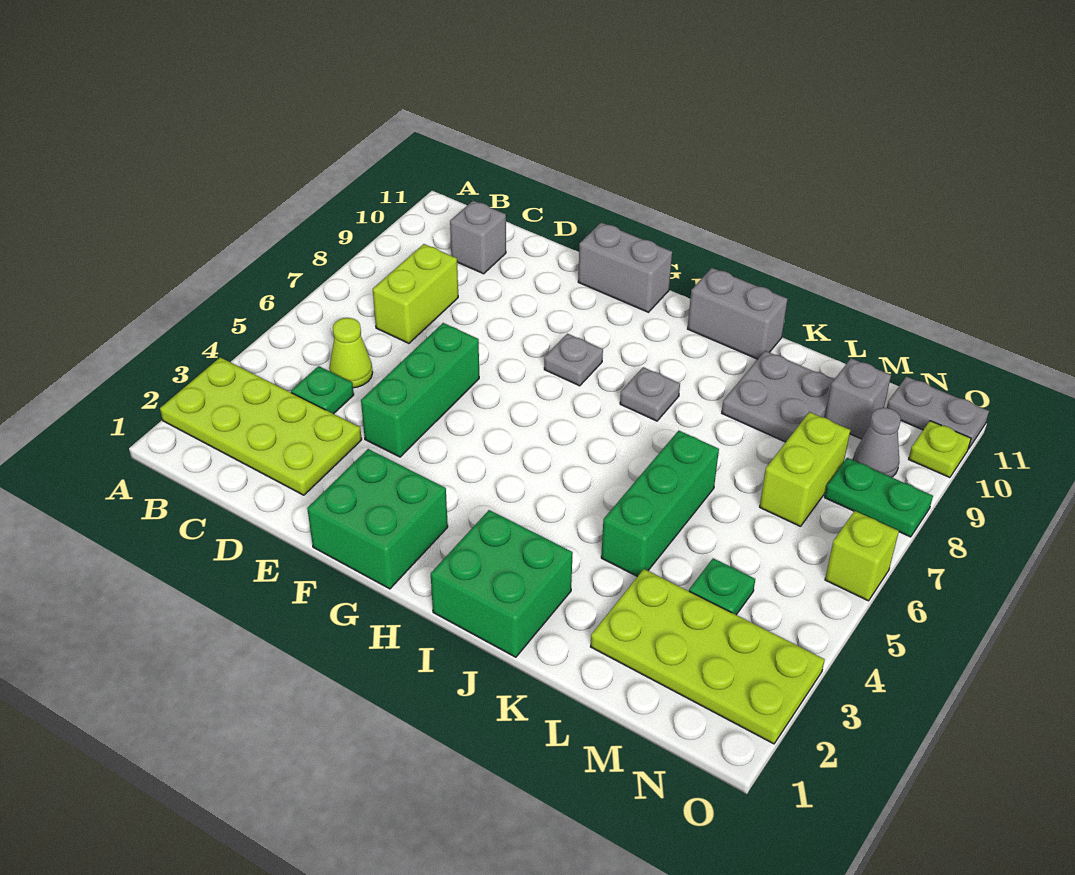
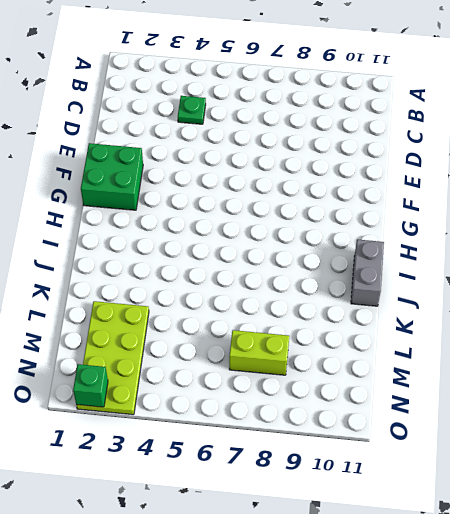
green brick O2 level 2 -> none
none -> lime plate A2:D3 level 1
none -> lime cone C5 level 1
none -> lime brick C7:C8 level 1

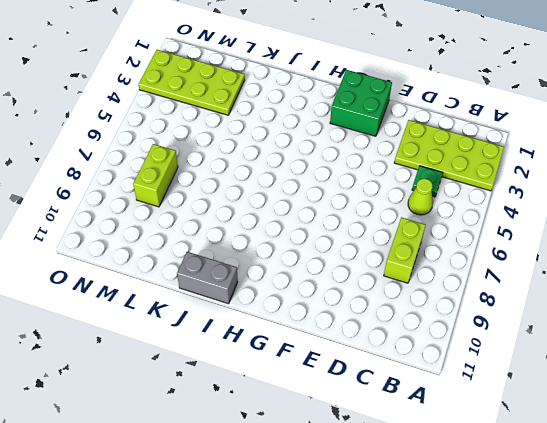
none -> grey brick C10 level 1
none -> green brick E4:E6 level 1
none -> grey brick F11:G11 level 1

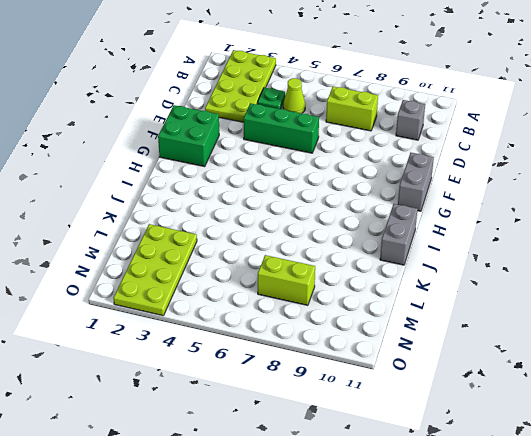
none -> grey plate G8 level 1
none -> green brick I1:J2 level 1
none -> grey plate I8 level 1

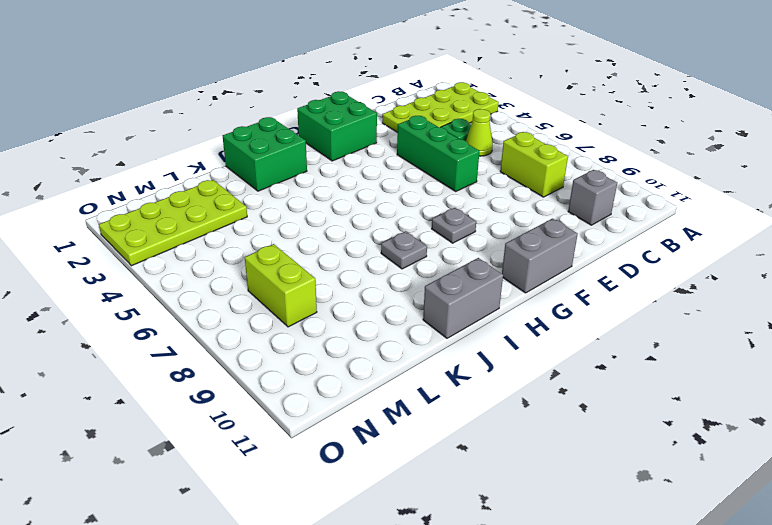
none -> green brick K4:K6 level 1
none -> grey plate K9:L10 level 1
none -> green plate M4 level 1

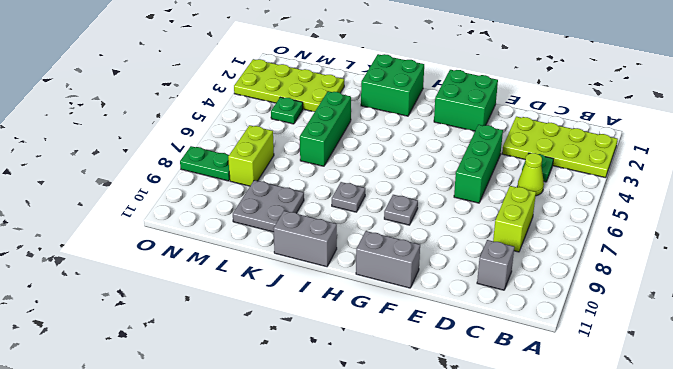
none -> grey brick M10 level 1
none -> grey cone N9 level 1
none -> grey plate N11:O11 level 1

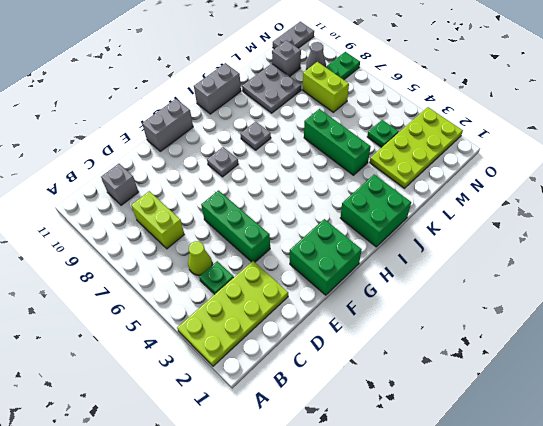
none -> lime brick O6 level 1
none -> lime plate O10 level 1

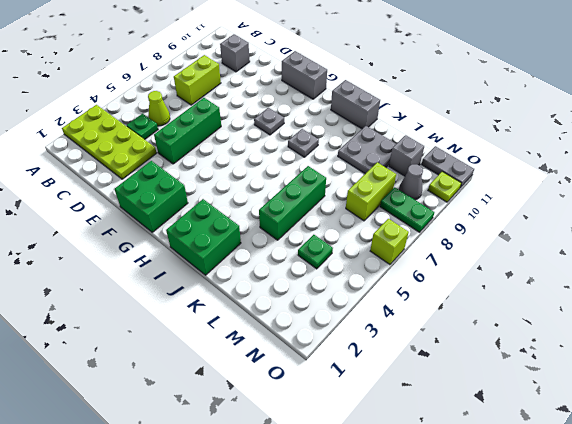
none -> lime plate L2:O3 level 1

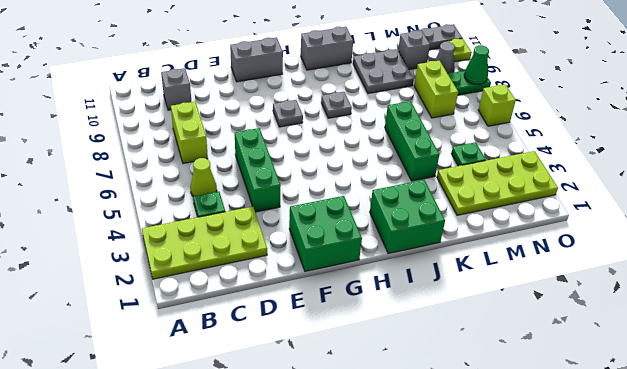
green cone O8 level 2 -> none

